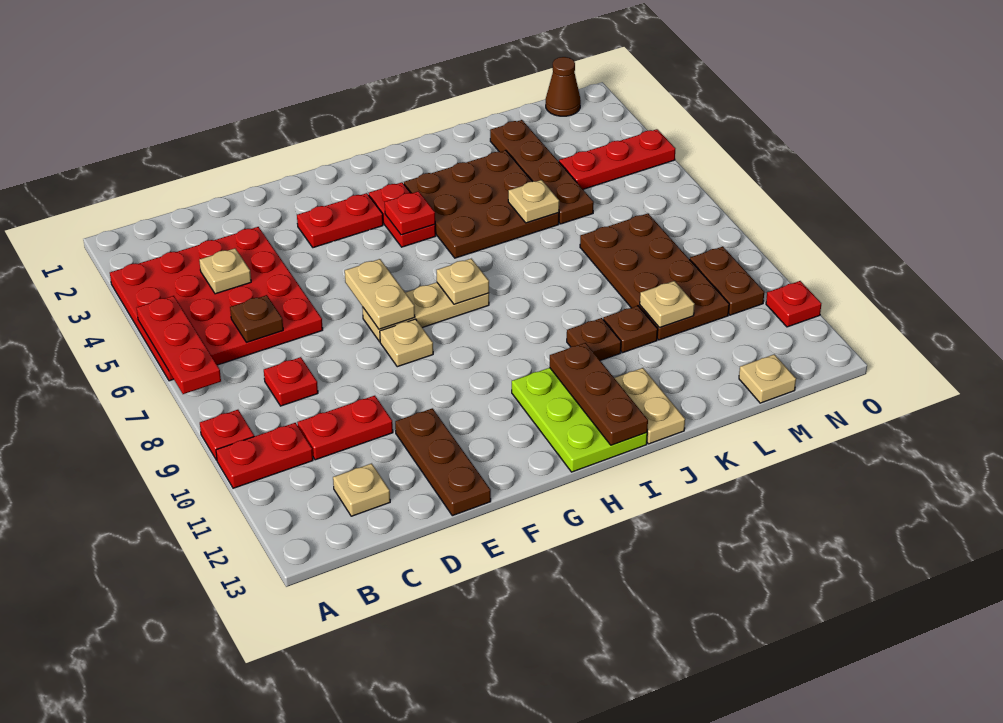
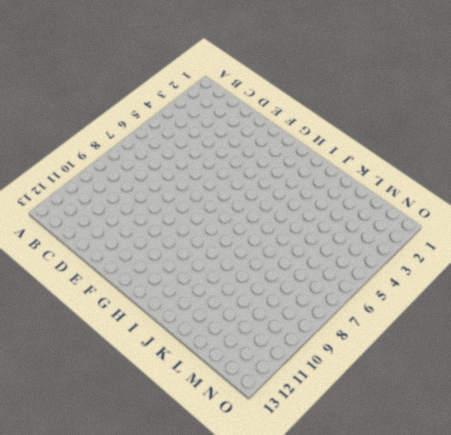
none -> red plate A3:D6 level 1
none -> red plate A9 level 1
none -> red plate A10:B10 level 1
none -> red plate C8 level 1

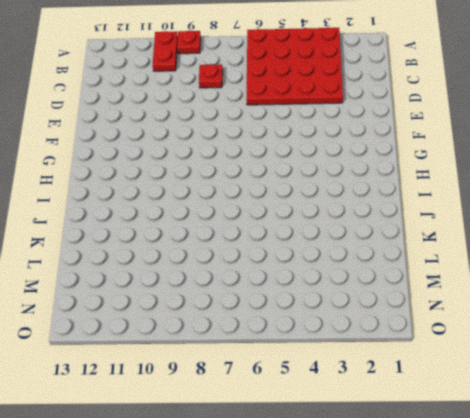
none -> red plate C10:D10 level 1
none -> tan plate C12 level 1
none -> brown plate E11:E13 level 1
none -> red plate F3:G3 level 1

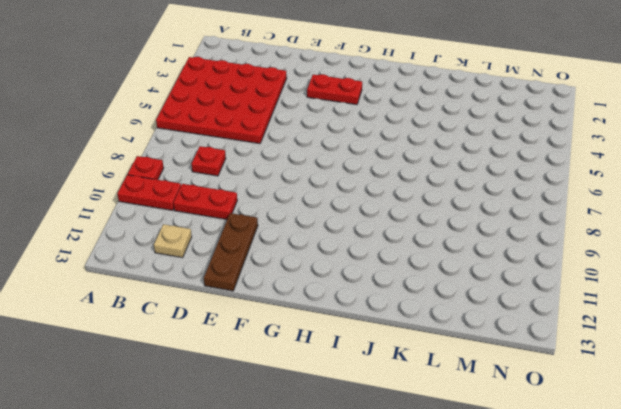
none -> tan plate F7:H7 level 1
none -> tan plate F8 level 1
none -> red plate H3:H4 level 1
none -> lime plate H11:I13 level 1

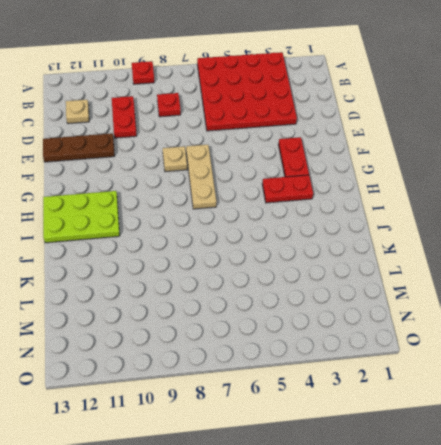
none -> red plate A10:B10 level 1
none -> brown plate I3:K5 level 1
none -> brown plate J10 level 1
none -> tan plate J12:J13 level 1

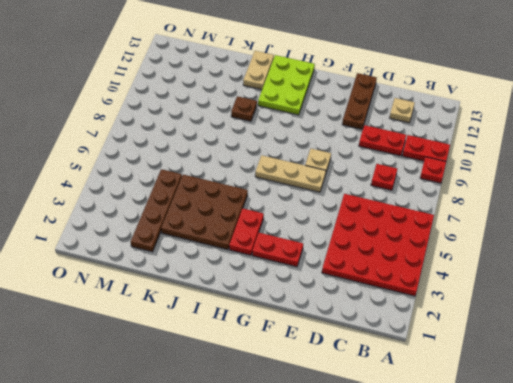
none -> brown plate K10 level 1
none -> brown plate L7:M10 level 1
none -> red plate M4:O4 level 1
none -> tan plate M13 level 1

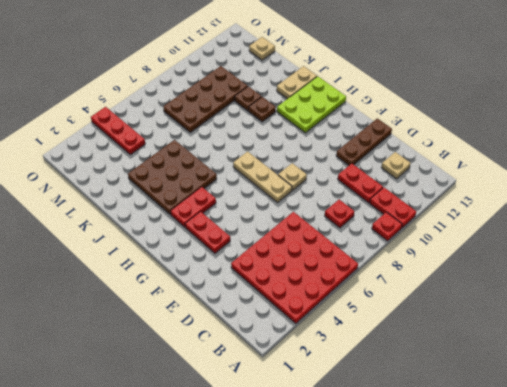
none -> brown plate L2:L5 level 1
none -> brown cone N1 level 1
none -> brown plate N9:N10 level 1
none -> red plate O11 level 1

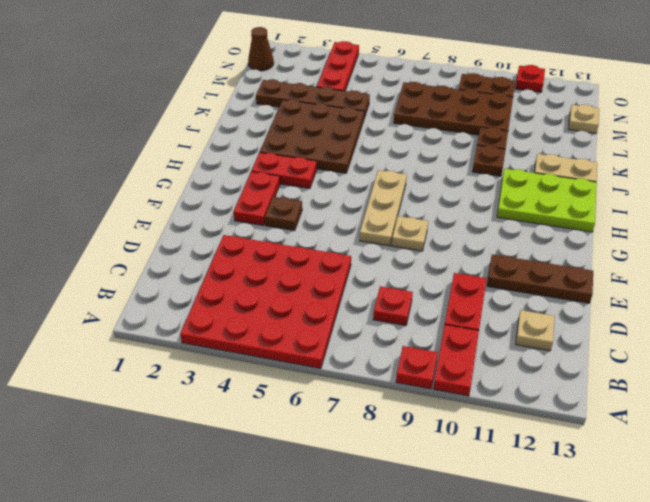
brown plate F4 level 1 -> brown plate C6 level 2
none -> red plate A5:A7 level 2
none -> tan plate C4 level 2
none -> tan plate F6:F7 level 2
none -> red plate H4 level 2

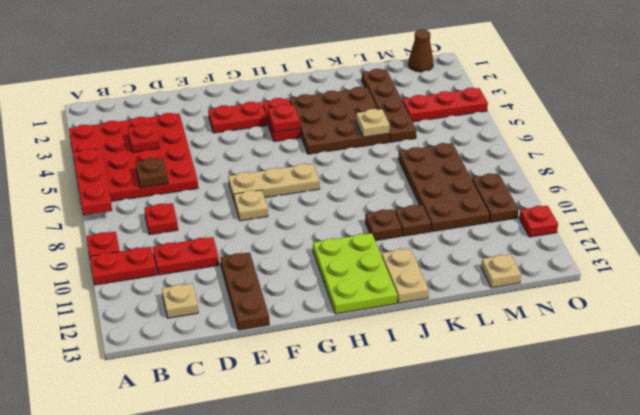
red plate C4 level 2 -> tan plate C4 level 2
none -> tan plate F6:F7 level 2
none -> tan plate H7 level 2
none -> brown plate I11:I13 level 2
none -> tan plate L10 level 2

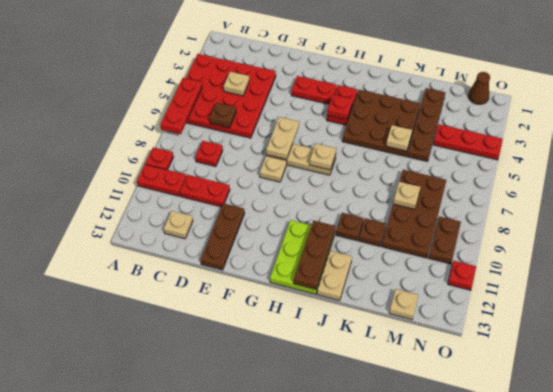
tan plate L8 level 2 -> tan plate L10 level 2

